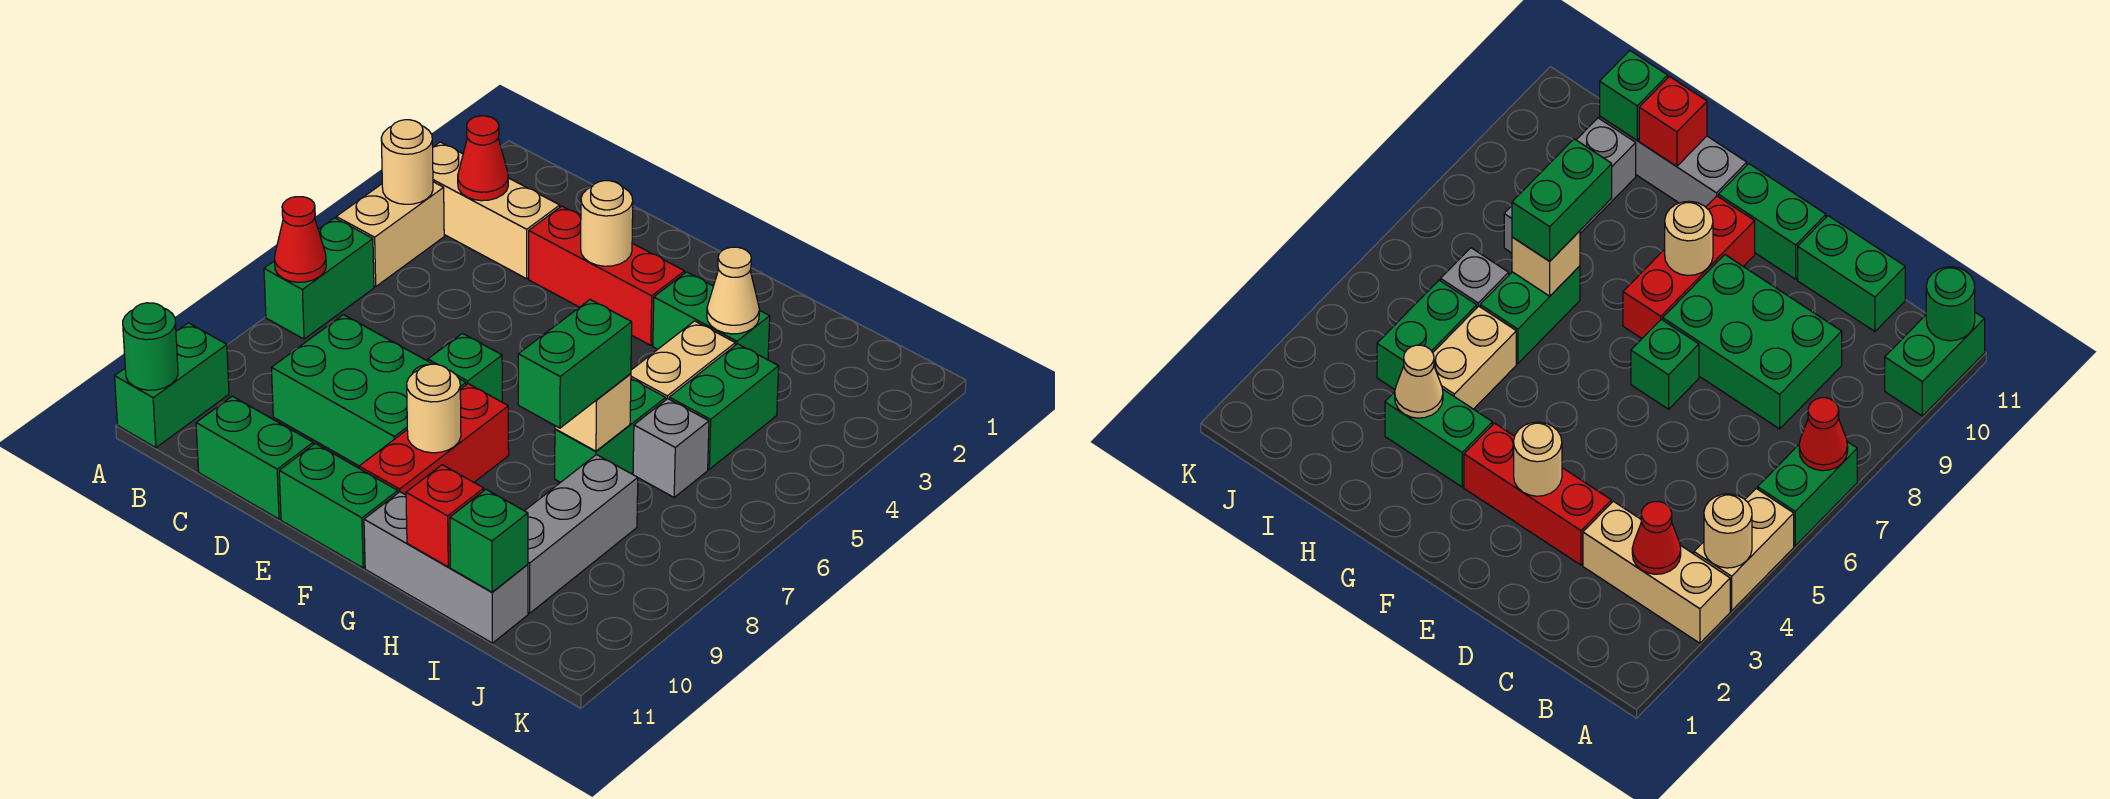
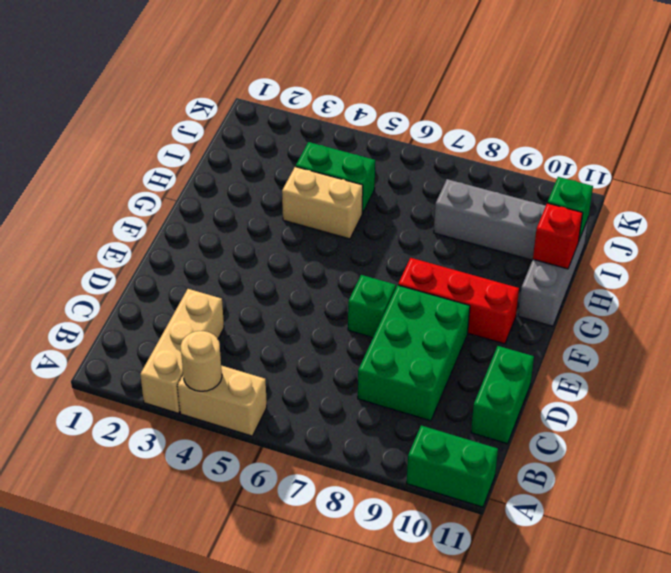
none -> green brick A6:A7 level 1
none -> red brick D3:F3 level 1
none -> green brick E11:F11 level 1

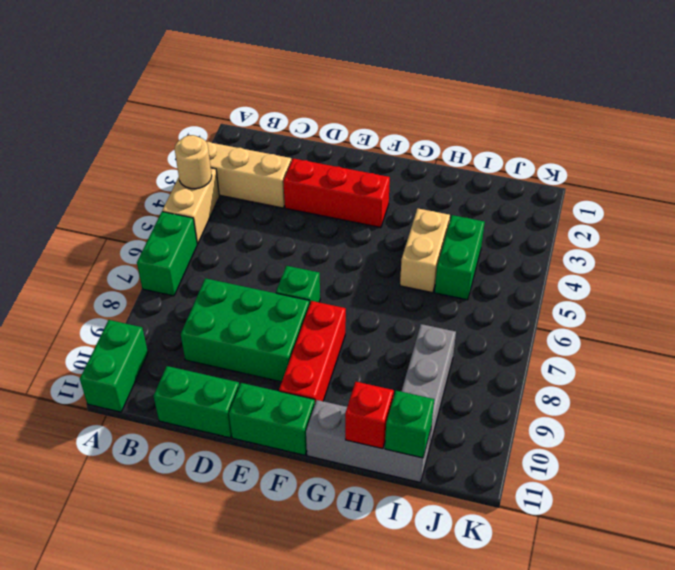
none -> green brick G3:H3 level 1
none -> green brick H6:H7 level 1
none -> grey brick I6 level 1

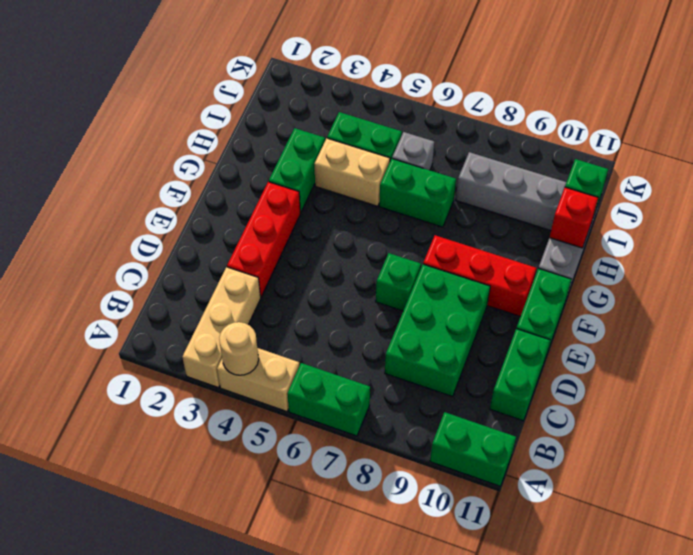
none -> red cone A7 level 2
none -> green round brick A11 level 2
none -> red cone B3 level 2

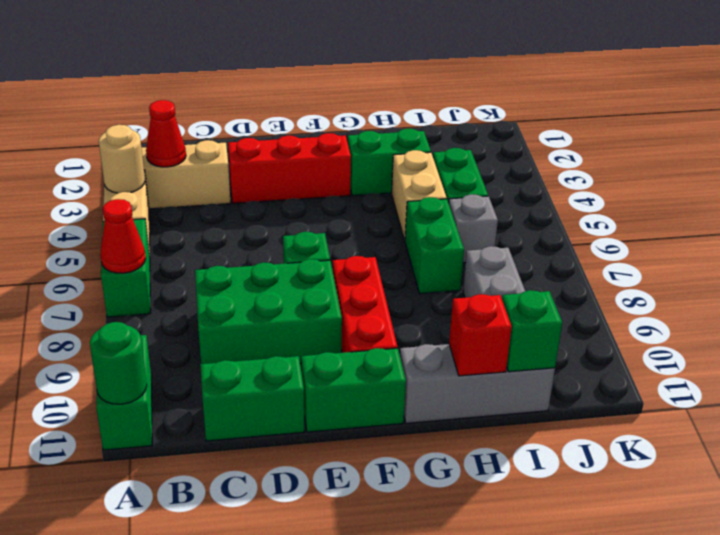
none -> tan round brick E3 level 2
none -> tan round brick F9 level 2
none -> tan cone H3 level 2

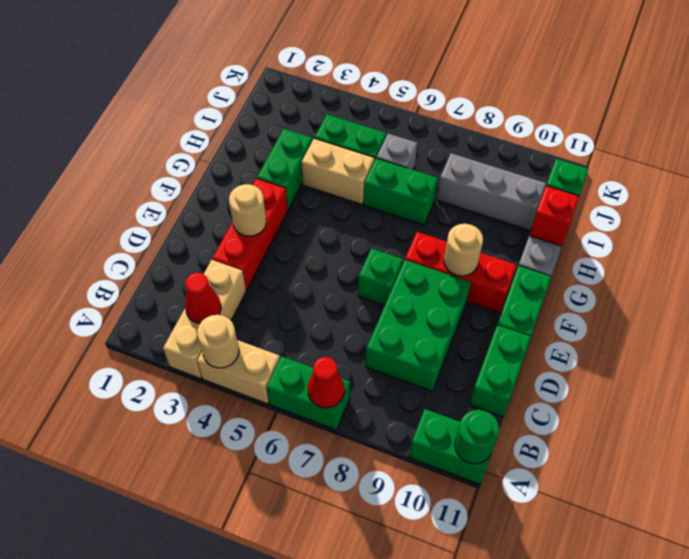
none -> tan cone H3 level 2
none -> tan brick H7 level 2
none -> green brick H7:H8 level 3

